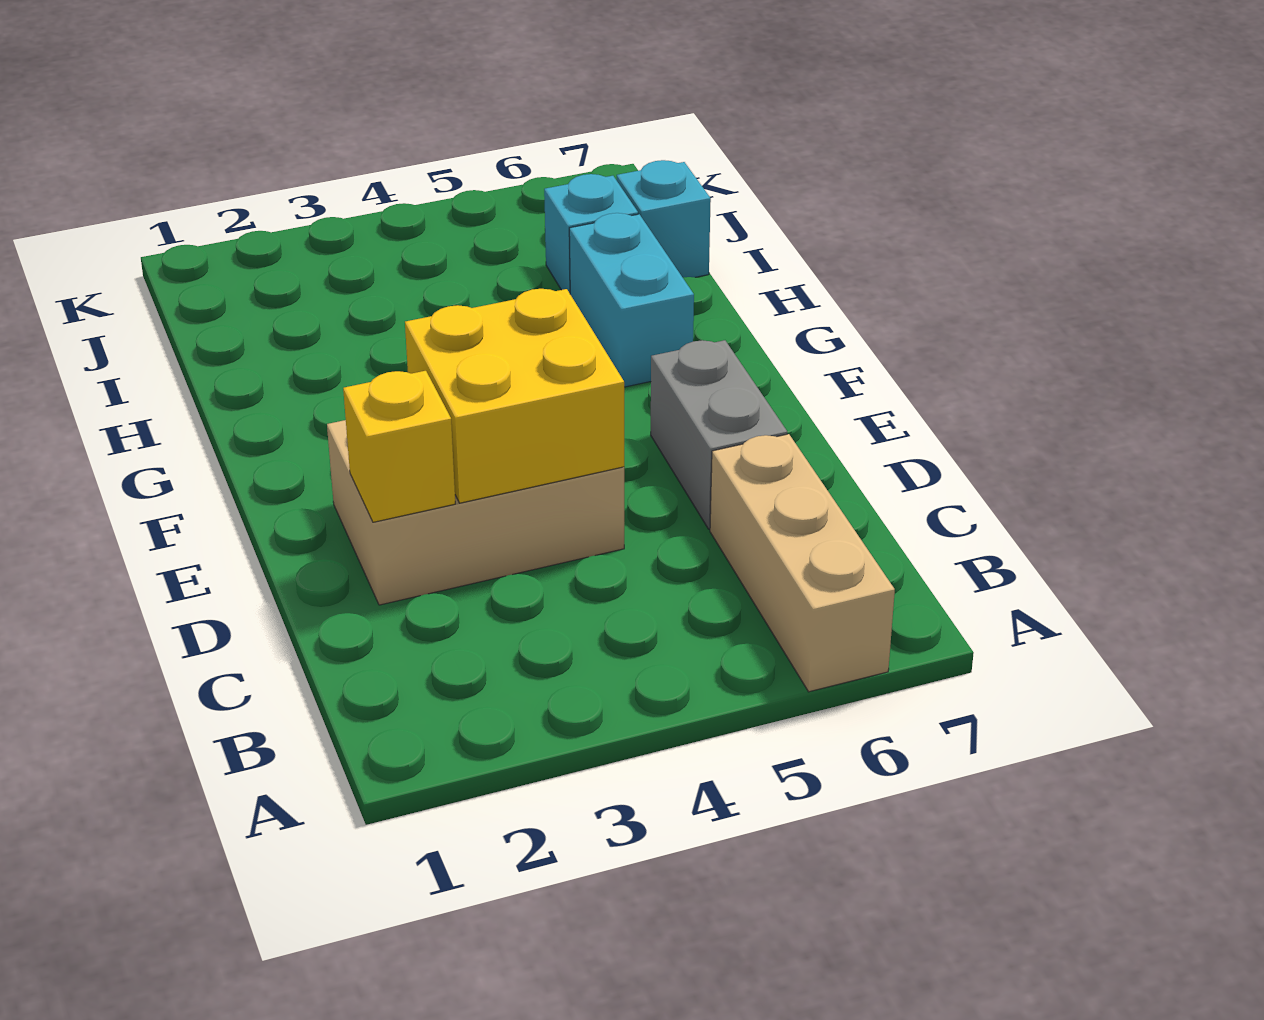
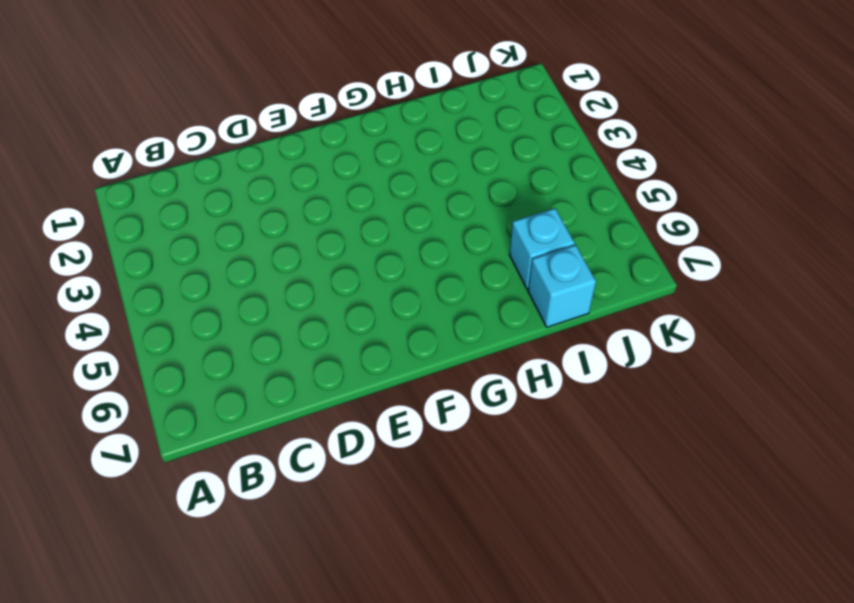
none -> tan brick A6:C6 level 1
none -> tan brick D2:E4 level 1

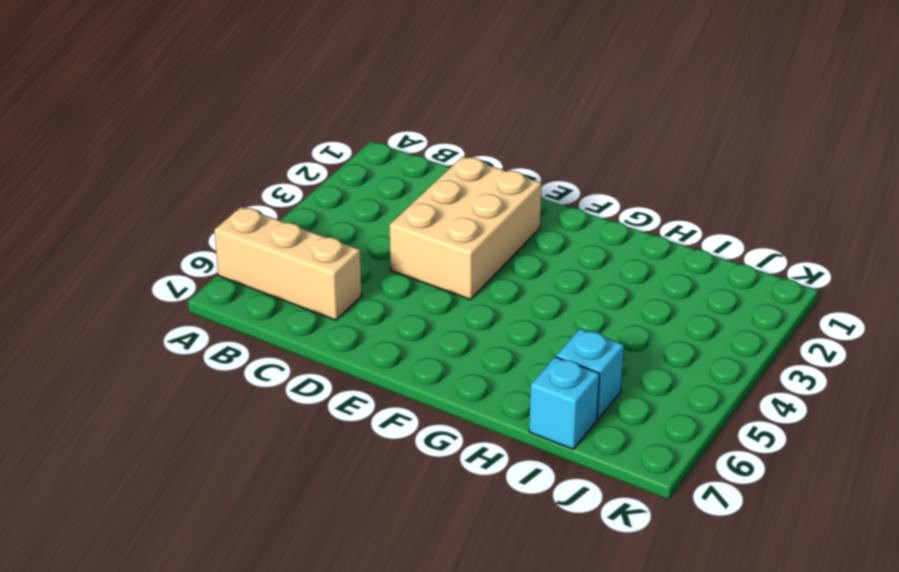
none -> grey brick D6:E6 level 1
none -> cyan brick G6:H6 level 1

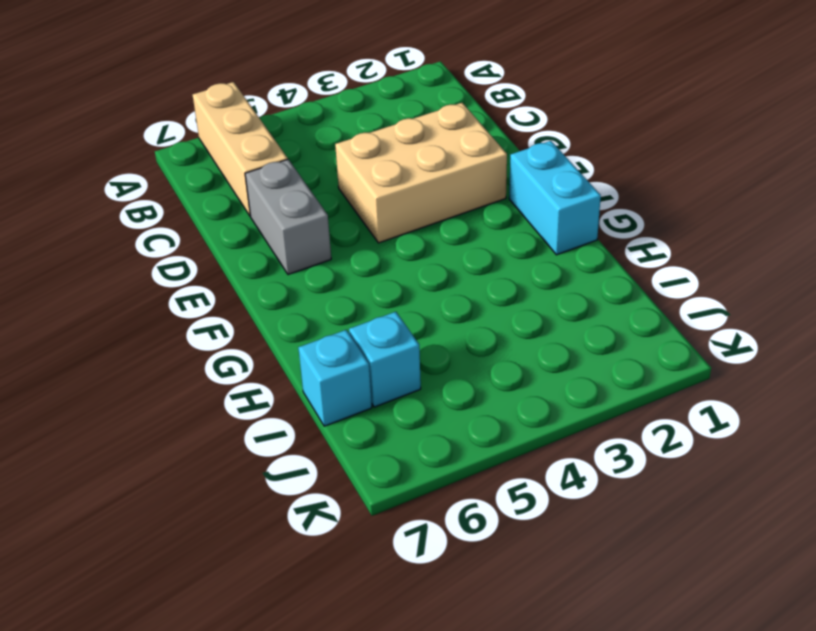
cyan brick F1:G1 level 1 -> cyan brick G6:H6 level 1
none -> yellow brick D2 level 2
none -> yellow brick D3:E4 level 2

